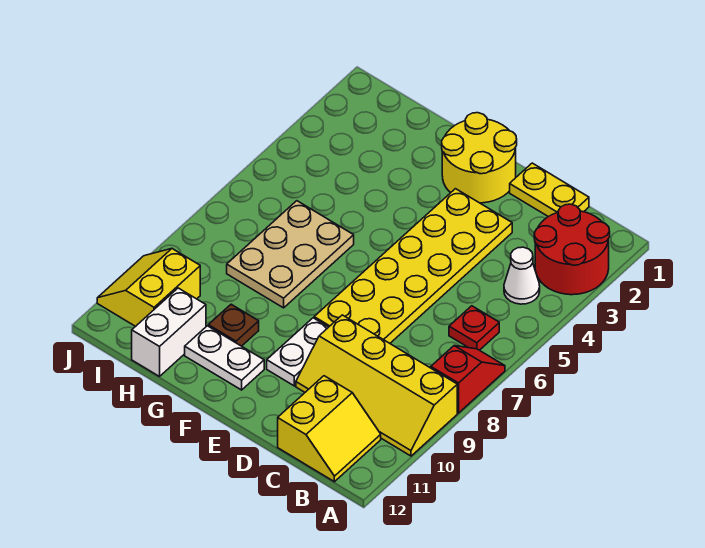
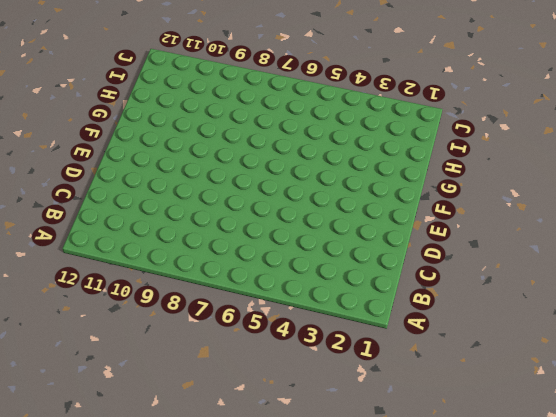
none -> red round brick A2:B3 level 1
none -> red slope A7:A8 level 1 top 8
none -> yellow slope A9:D10 level 1 top 9

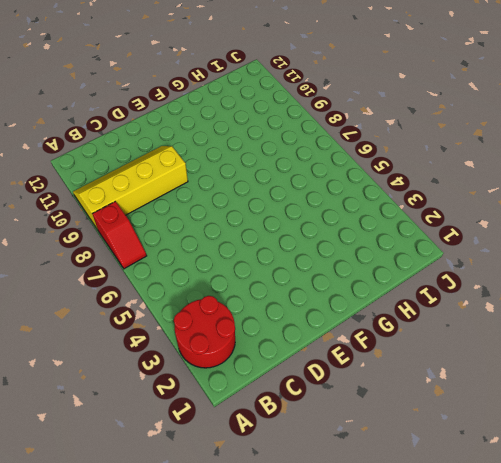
none -> white cone B4 level 1
none -> red plate B6 level 1
none -> yellow slope B11:C12 level 1 top C

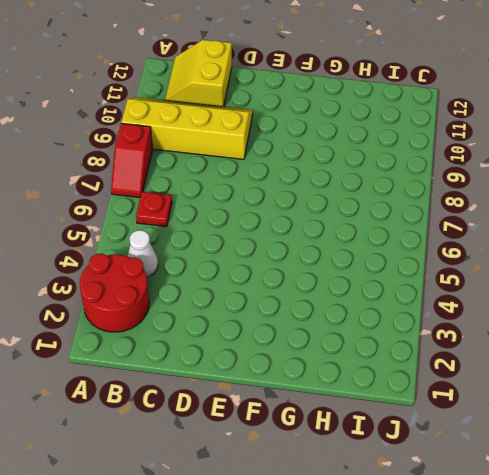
none -> yellow plate C1:D1 level 1
none -> yellow plate D3:E8 level 1
none -> yellow round brick E1:F2 level 1

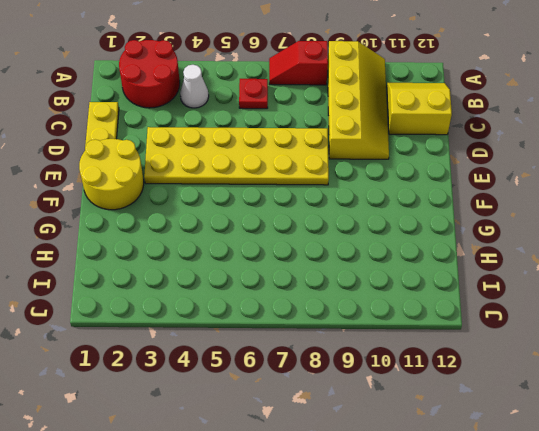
none -> white plate E9:E10 level 1
none -> white plate F11:G11 level 1
none -> tan plate G6:H8 level 1

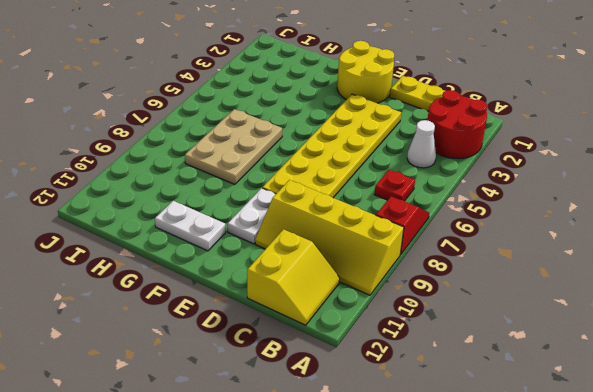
none -> brown plate G10 level 1
none -> white brick H11:H12 level 1
none -> yellow slope I10:J11 level 1 top I

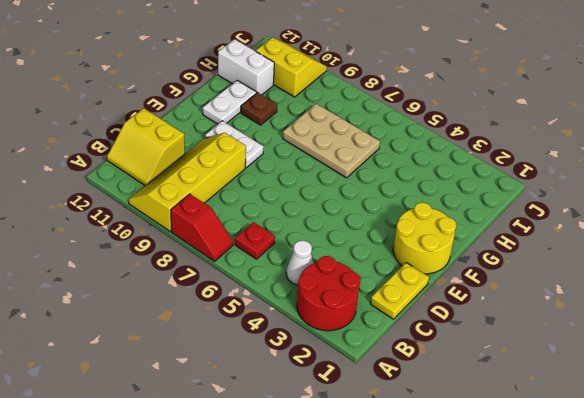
none -> yellow plate D3:E8 level 1

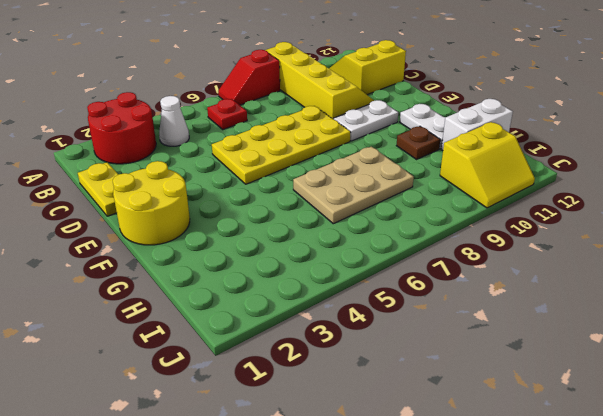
yellow plate D5:E8 level 1 -> yellow plate D3:E8 level 1

